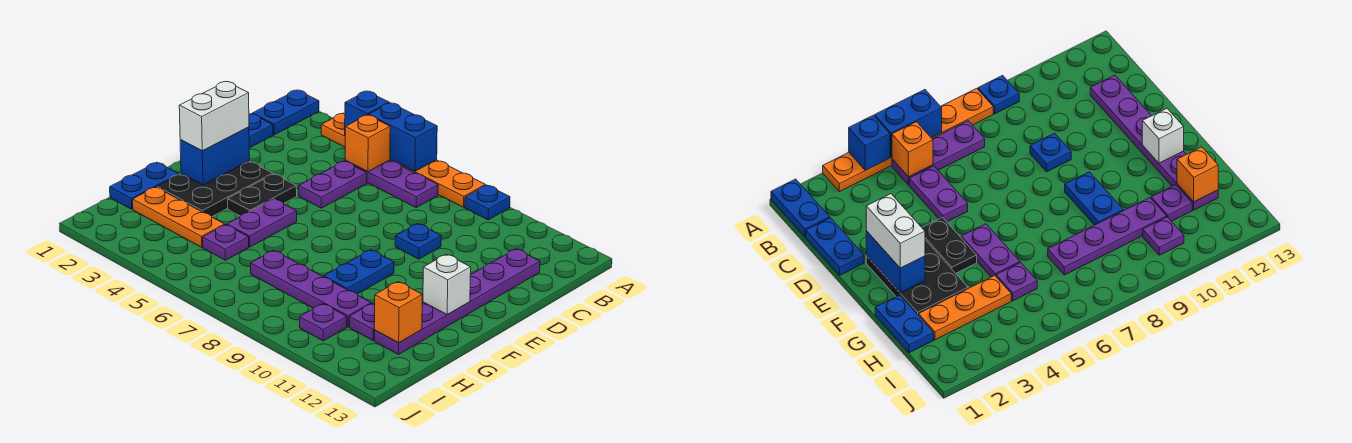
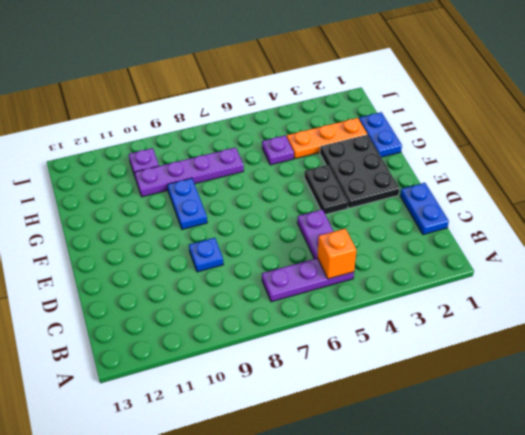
none -> blue plate A1:B1 level 1
none -> orange plate A3:A8 level 1
none -> blue plate A9 level 1

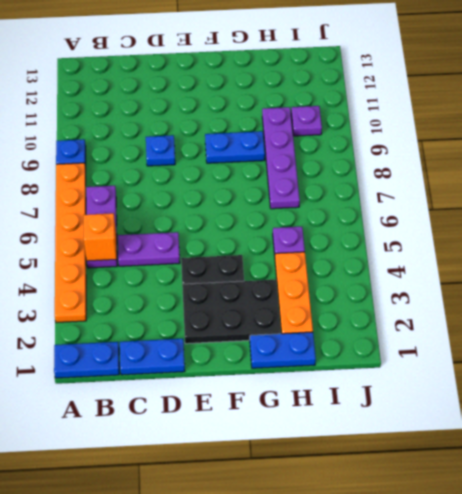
none -> purple plate C12:H12 level 1
none -> purple plate F5:G5 level 1
none -> purple plate H11 level 1

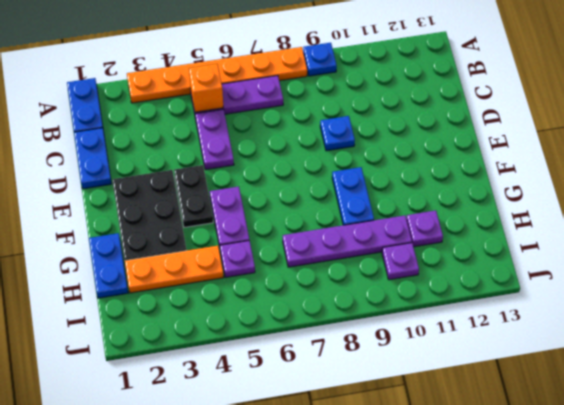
none -> purple plate C12:H12 level 1
none -> blue brick A4 level 2
none -> blue brick A5:A6 level 2

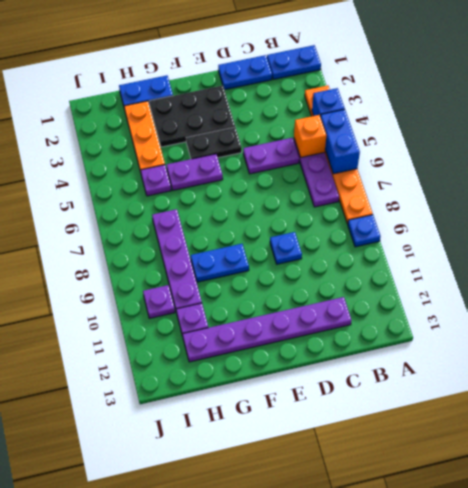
none -> blue brick E2:F2 level 2
none -> white brick F12 level 2
none -> orange brick H12 level 2

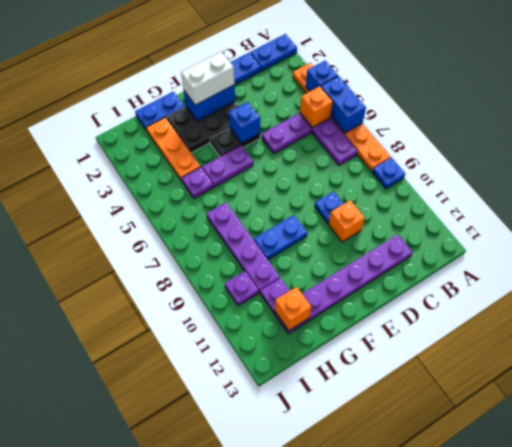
orange brick D10 level 1 -> none
blue brick E4 level 2 -> none
none -> white brick F12 level 2

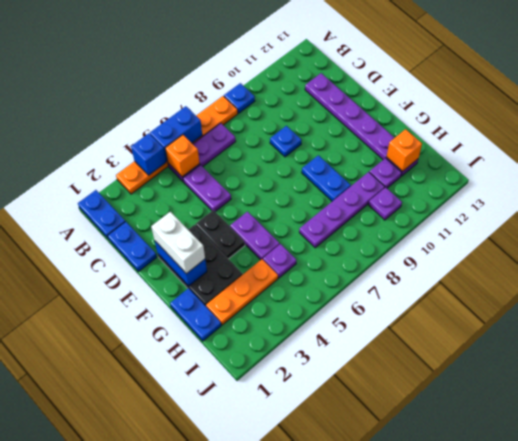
none -> white brick F12 level 2

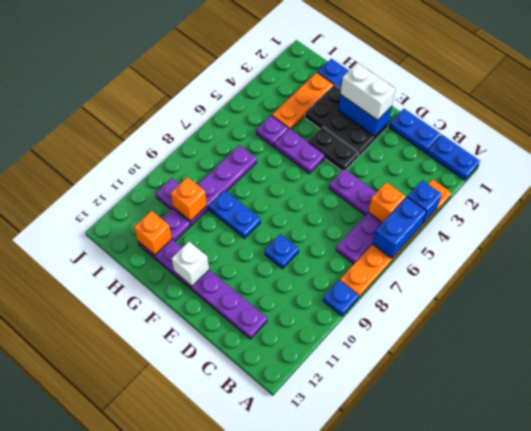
orange brick H10 level 2 -> none

